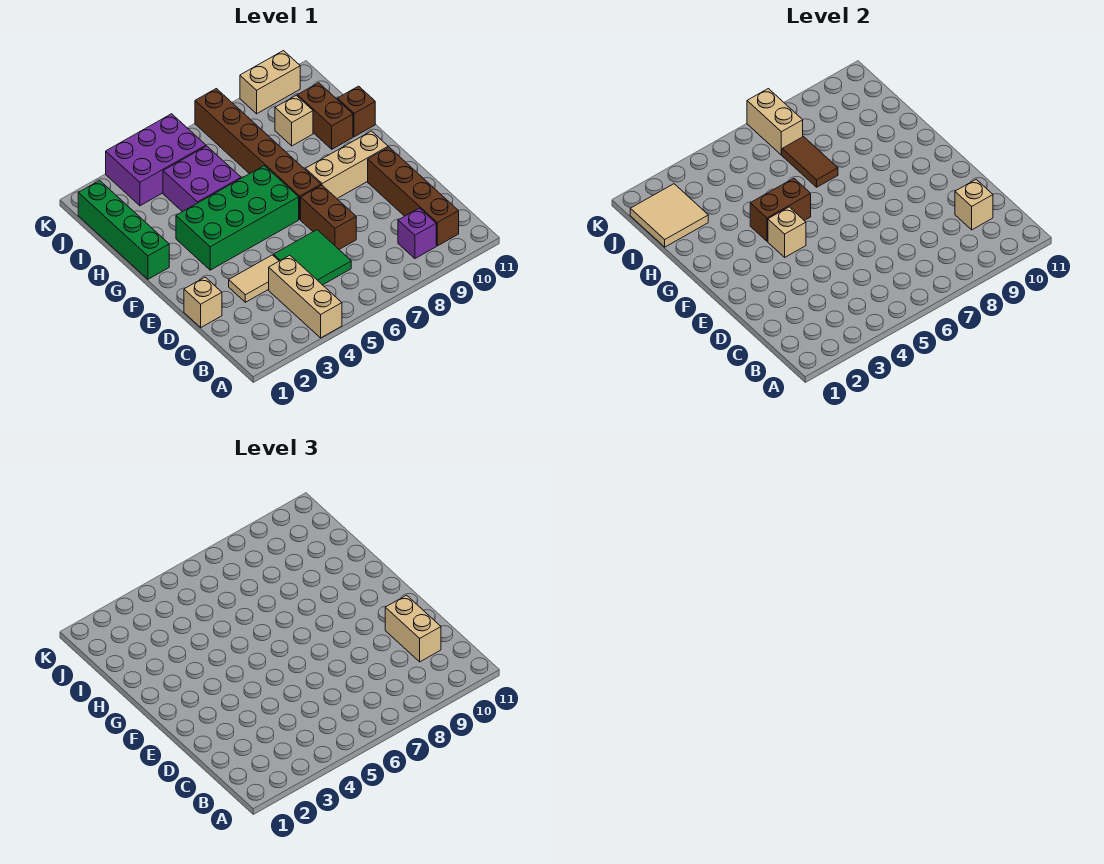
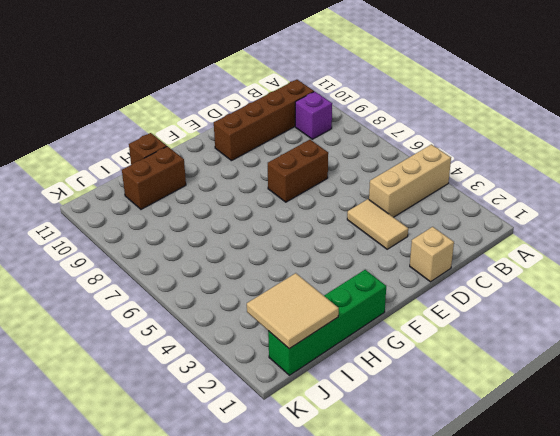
none -> green tile C5:D6 level 1
none -> green brick F3:G6 level 1
none -> brown brick F7:K7 level 1

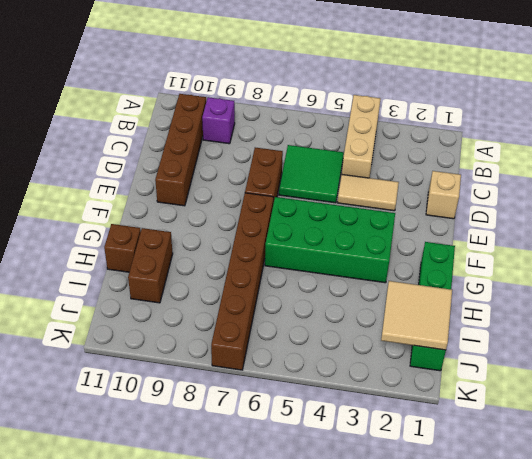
none -> tan brick F8:F10 level 1
none -> purple brick H4:I5 level 1
none -> tan brick I9 level 1

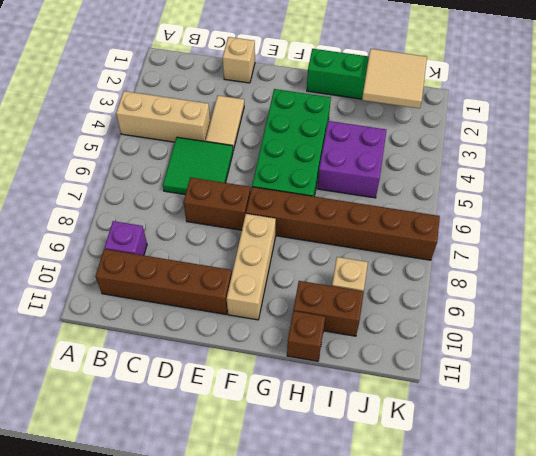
none -> purple brick J3:K5 level 1
none -> tan brick K9:K10 level 1
none -> tan brick C10 level 2

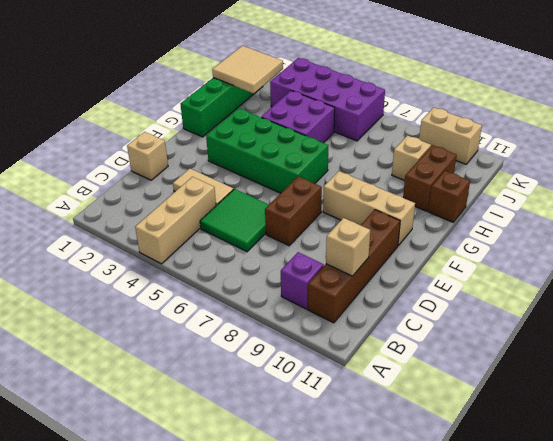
purple brick J3:K6 level 1 -> purple brick J3:K5 level 1
none -> brown brick F7:K7 level 1
none -> tan brick F4 level 2
none -> brown brick G4:G5 level 2

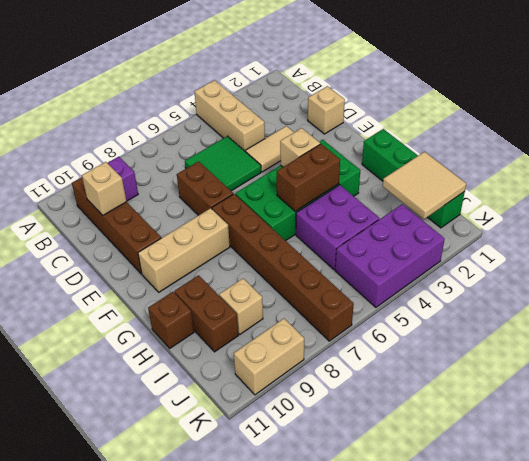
none -> brown tile H7:I7 level 2
none -> tan brick J7:K7 level 2
none -> tan brick C10:D10 level 3

